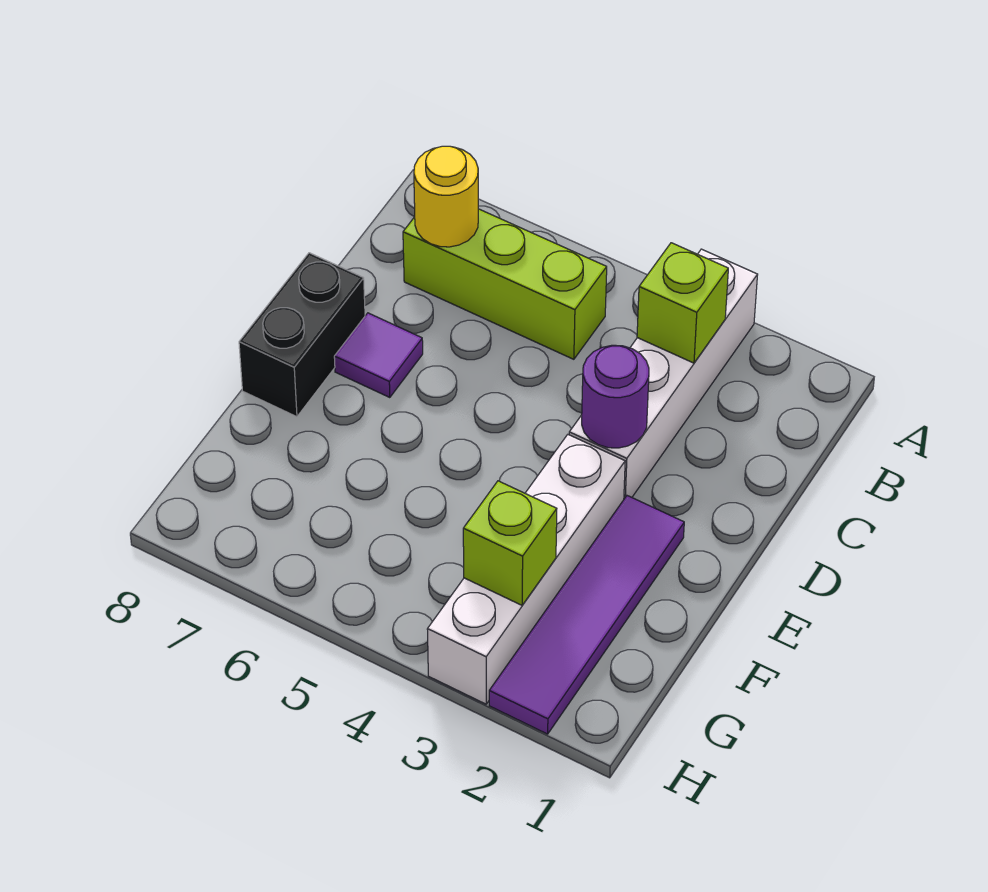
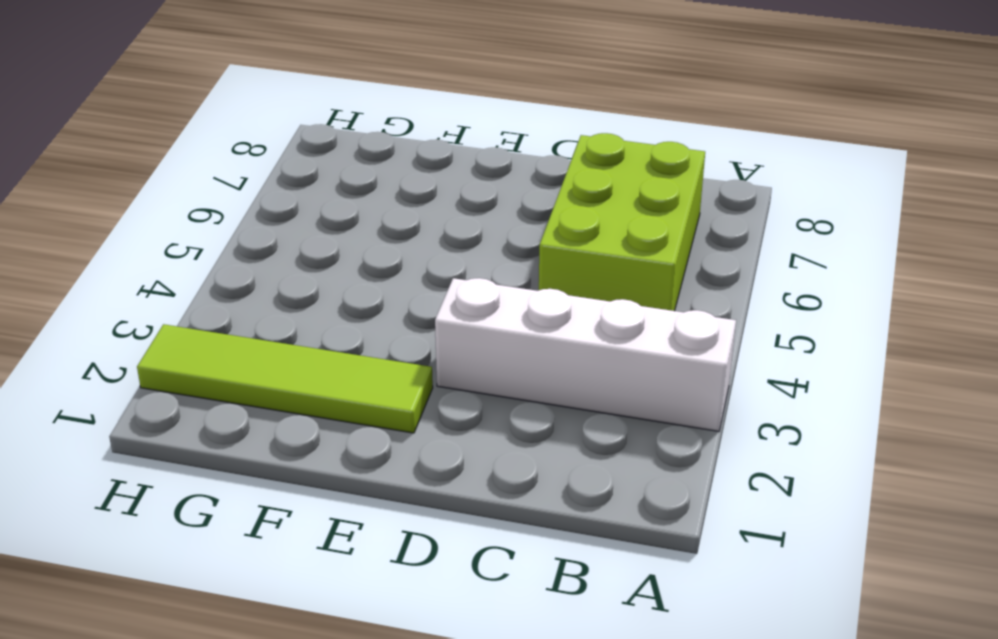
lime brick B5:C7 level 1 -> lime brick B5:B7 level 1
lime tile E2:H2 level 1 -> purple tile E2:H2 level 1
none -> purple tile D7 level 1
none -> black brick D8:E8 level 1

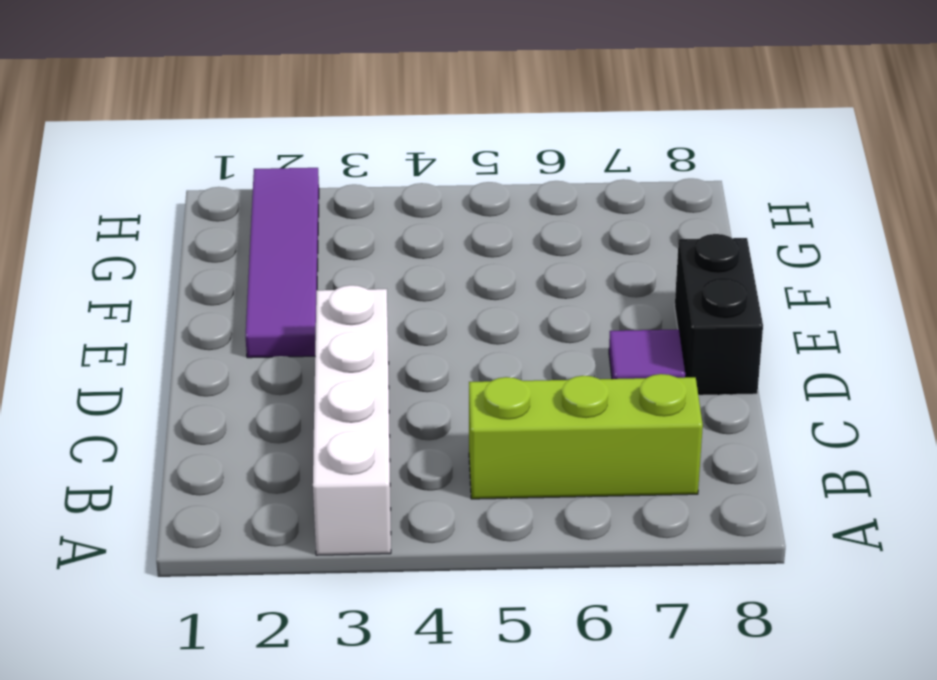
none -> white brick E3:H3 level 1
none -> lime brick B3 level 2

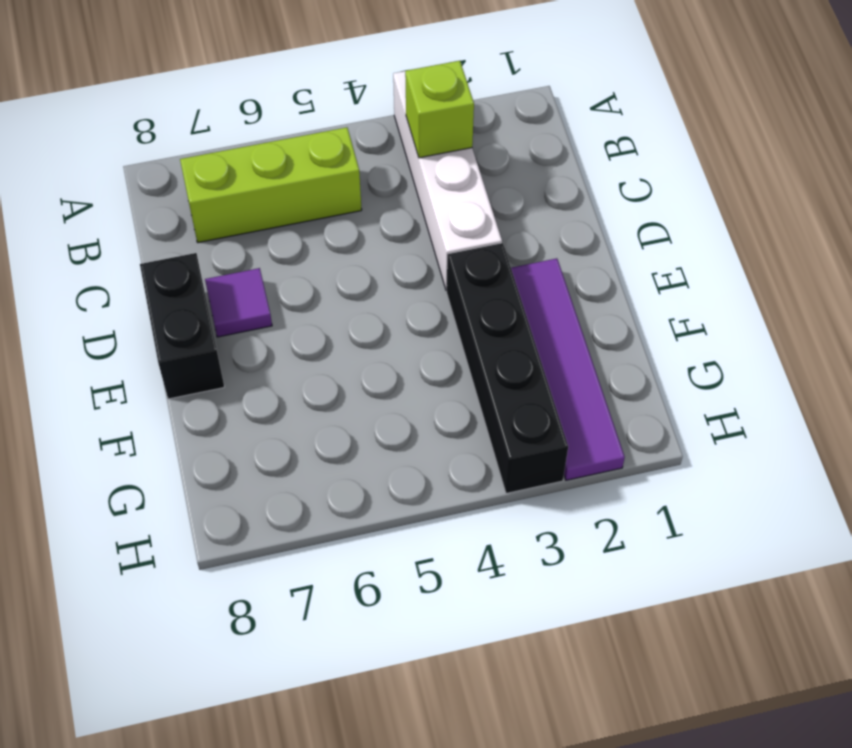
black brick E3:H3 level 1 -> white brick E3:H3 level 1
none -> yellow round brick B7 level 2
none -> purple round brick D3 level 2

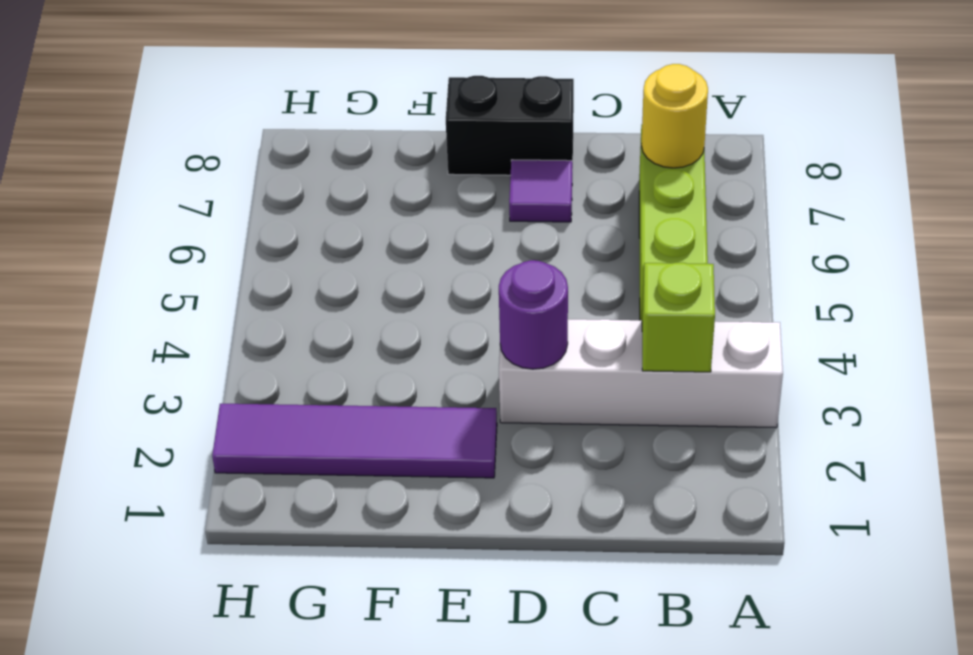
none -> white brick E3:H3 level 1
none -> lime brick G3 level 2

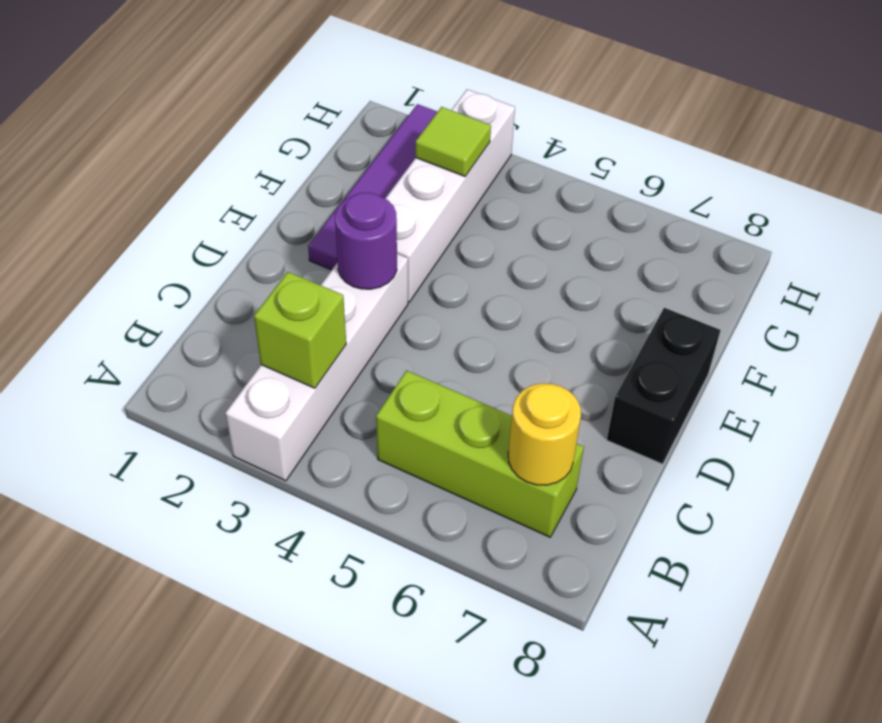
lime tile G3 level 2 -> lime brick G3 level 2
none -> purple tile D7 level 1

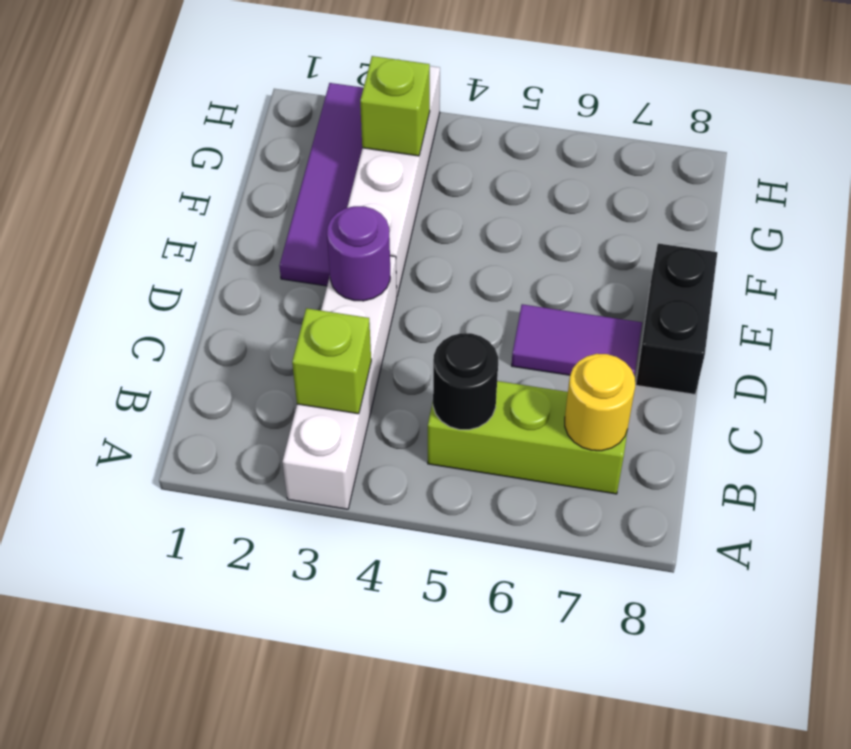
black round brick B5 level 2 -> none
purple tile D6:D7 level 1 -> purple tile D7 level 1

